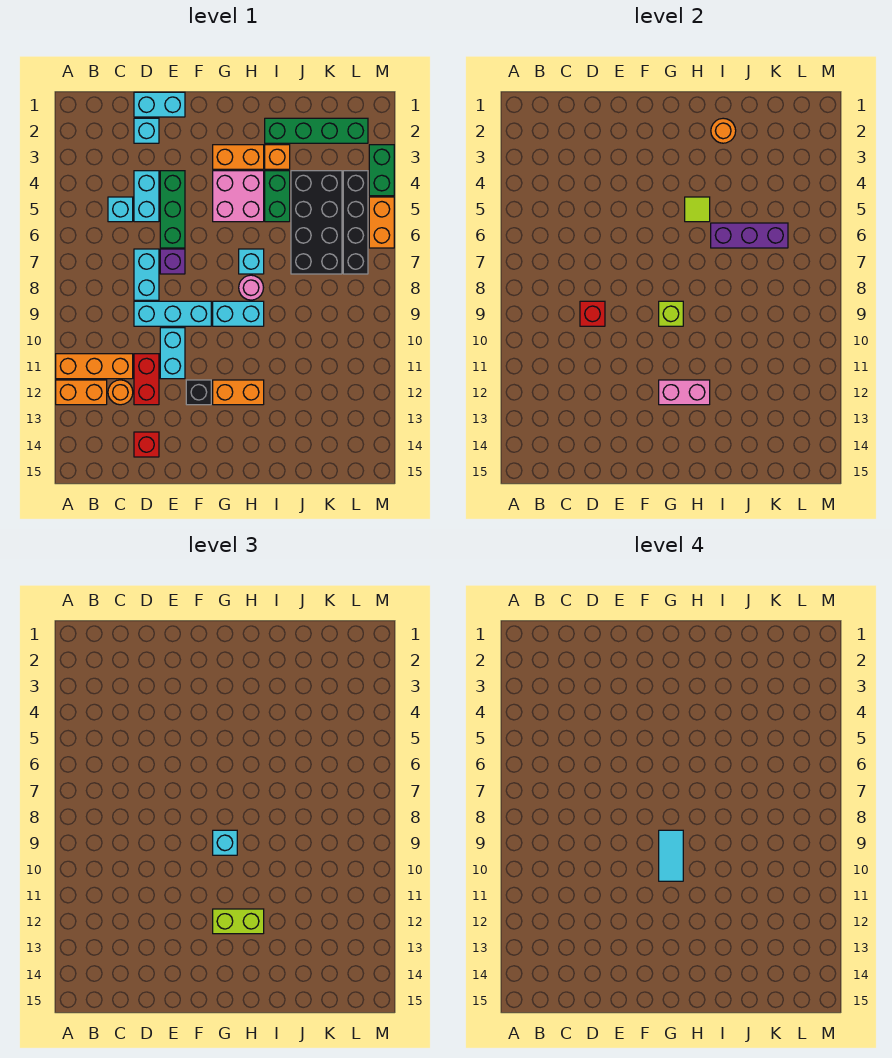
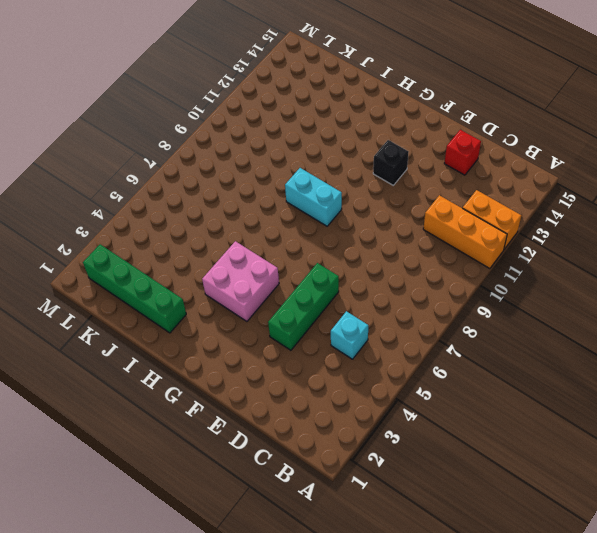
none -> orange round brick C12 level 1
none -> cyan brick D1:E1 level 1
none -> cyan brick D2 level 1
none -> cyan brick D4:D5 level 1

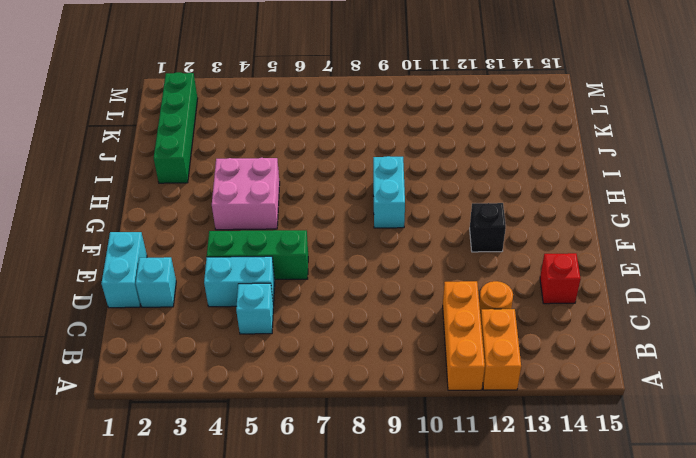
none -> cyan brick D7:D8 level 1
none -> cyan brick D9:F9 level 1
none -> red brick D11:D12 level 1
none -> purple brick E7 level 1

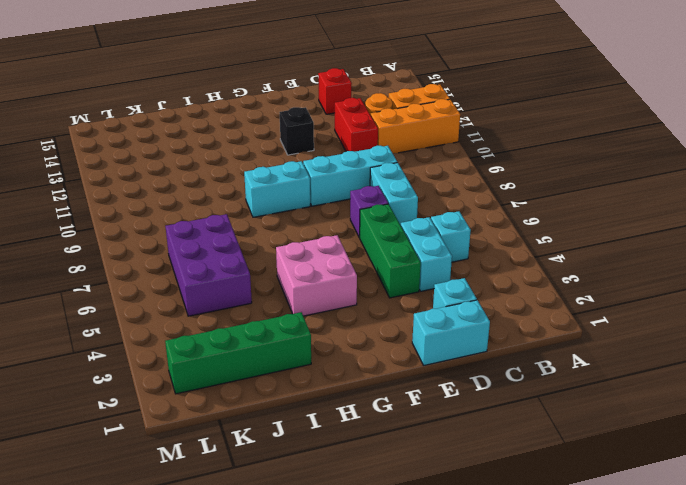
purple brick J5:K7 level 1 -> black brick J4:K7 level 1
none -> cyan brick E10:E11 level 1
none -> orange brick G3:H3 level 1
none -> orange brick G12:H12 level 1
none -> cyan brick H7 level 1

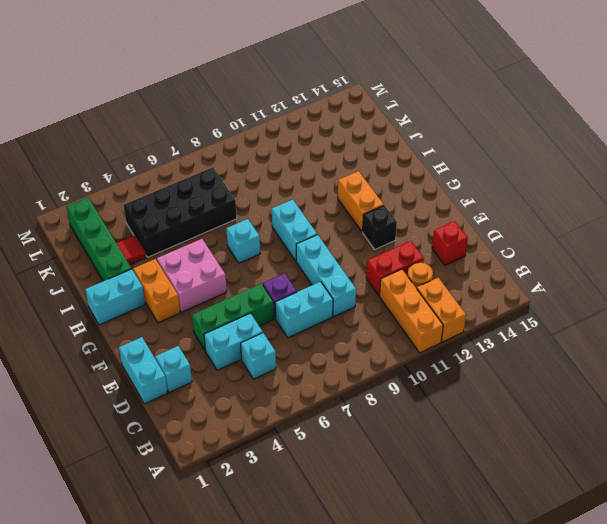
cyan brick H1:H2 level 1 -> cyan brick E10:E11 level 1
red tile J3 level 1 -> none
none -> pink round brick H8 level 1
none -> orange brick I3 level 1
none -> green brick I4:I5 level 1
none -> black brick L4:L7 level 1

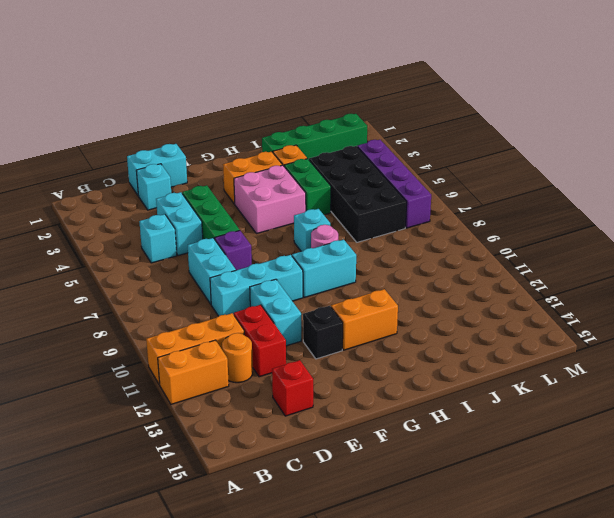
purple brick L4:L7 level 1 -> black brick L4:L7 level 1
none -> green brick M3:M4 level 1
none -> orange brick M5:M6 level 1
none -> red brick D9 level 2
none -> lime brick G9 level 2

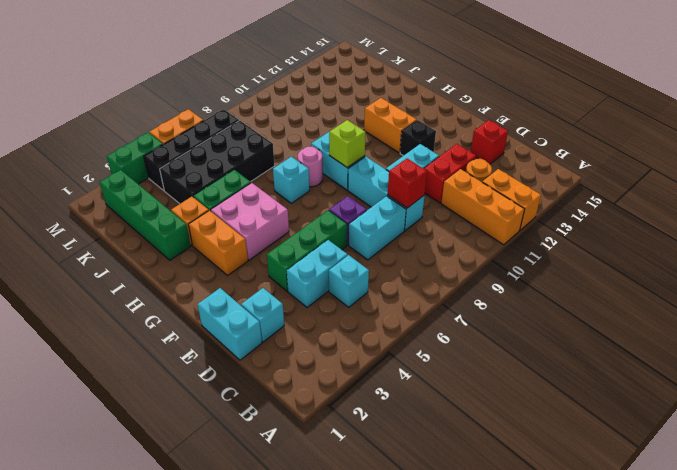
none -> pink brick G12:H12 level 2
none -> lime tile H5 level 2
none -> orange round brick I2 level 2
none -> purple brick I6:K6 level 2

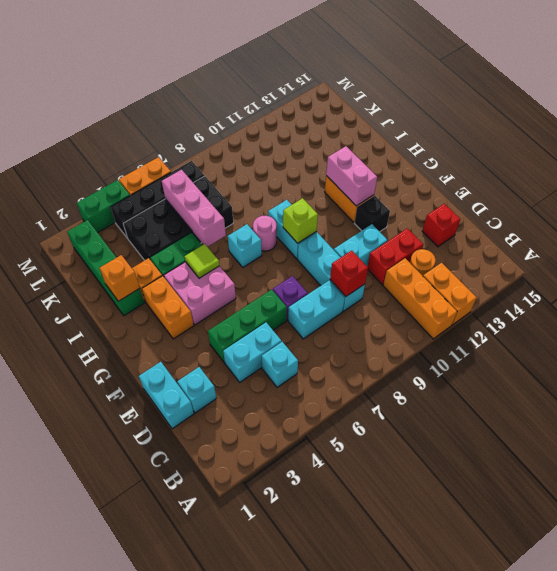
orange brick I2 level 2 -> orange round brick I2 level 2
pink brick I6:K6 level 2 -> purple brick I6:K6 level 2
none -> cyan brick G9 level 3
none -> lime brick G12:H12 level 3
none -> cyan tile G9:G10 level 4

